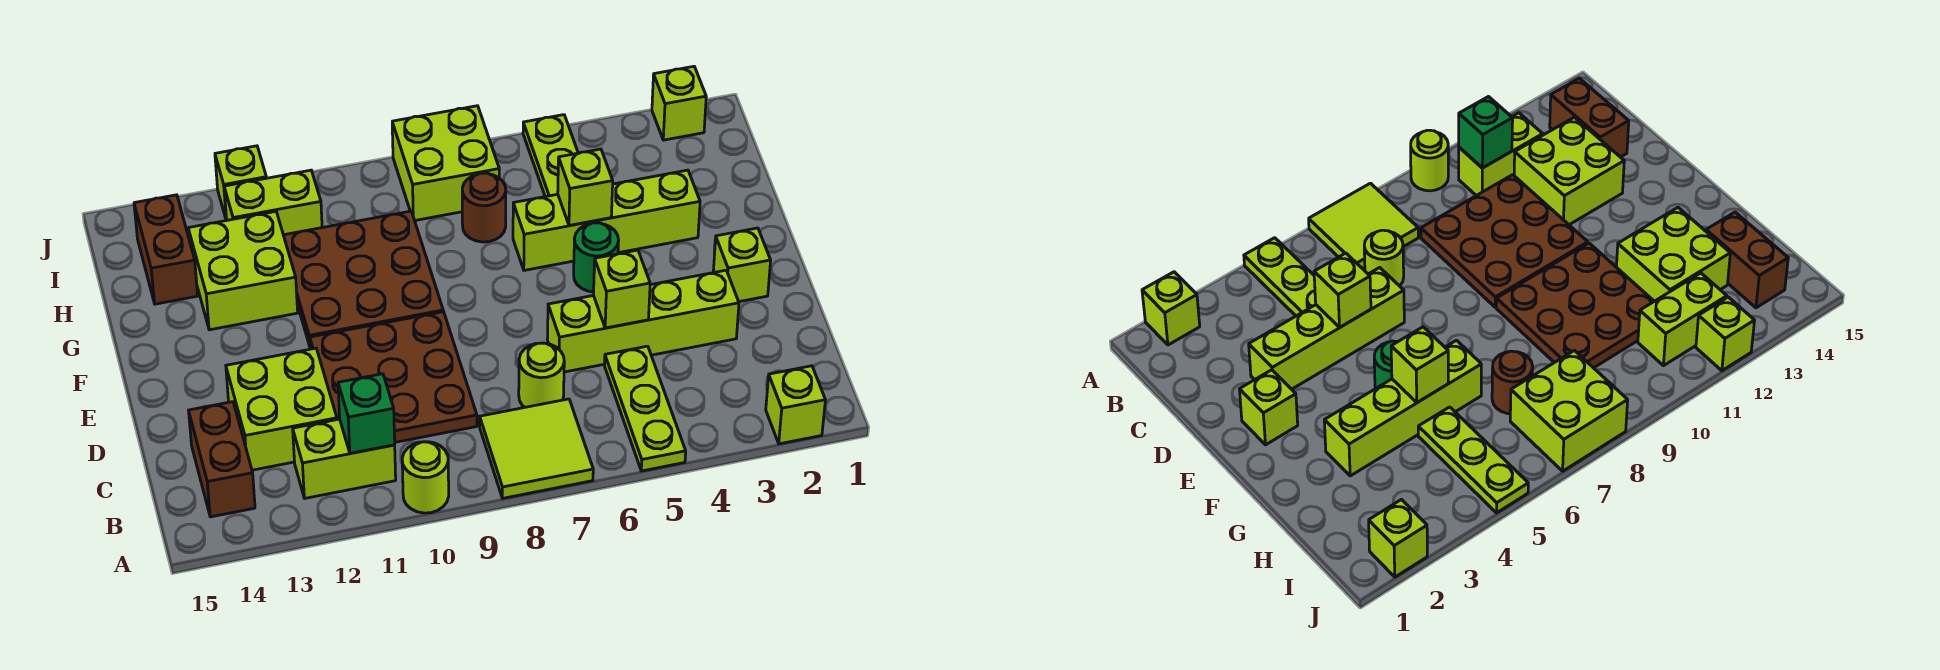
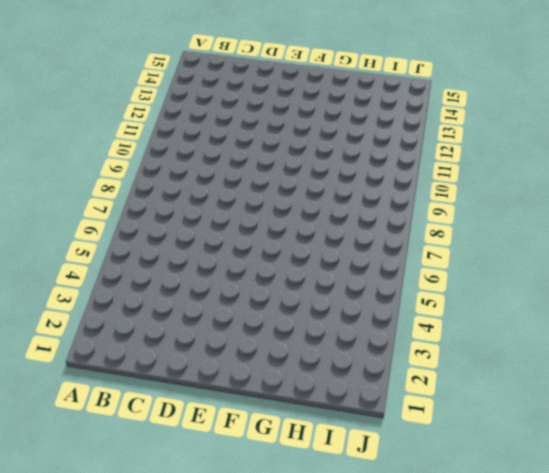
none -> lime brick A2 level 1
none -> lime plate A5:C5 level 1
none -> lime tile A7:B8 level 1

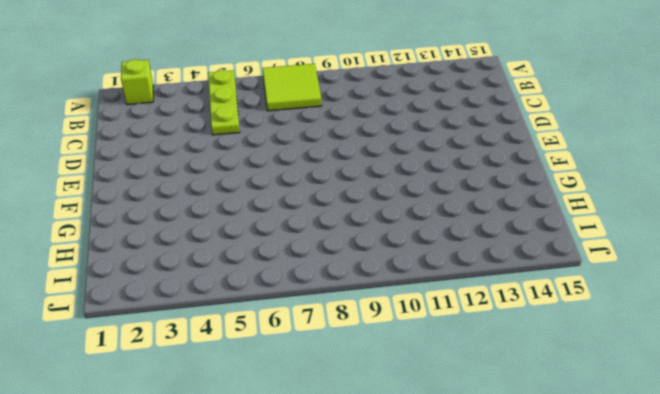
none -> lime round brick A10 level 1
none -> lime brick B11:B12 level 1
none -> brown brick B14:C14 level 1

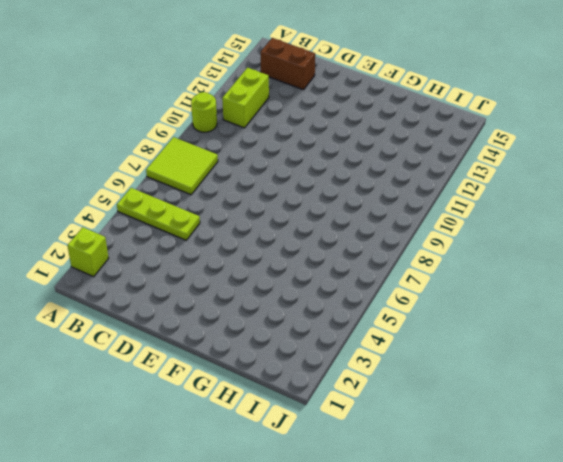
none -> lime round brick C7 level 1
none -> brown plate C9:E11 level 1
none -> lime brick C12:D13 level 1

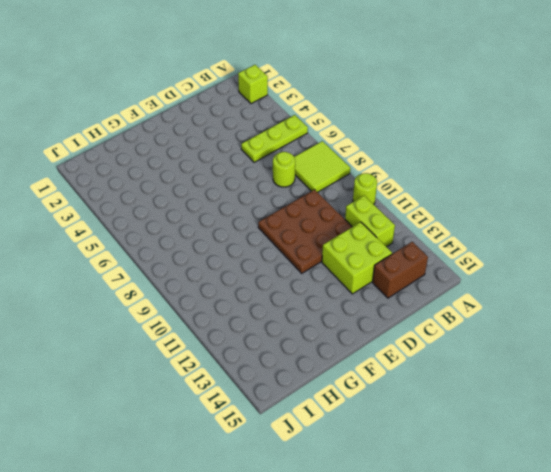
none -> lime brick D3:D6 level 1
none -> lime brick E2 level 1
none -> green round brick F5 level 1

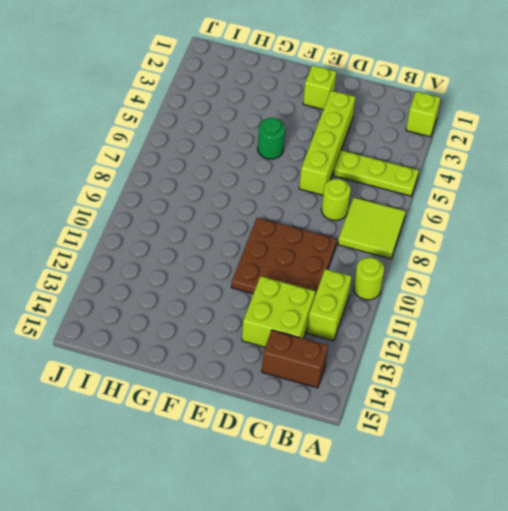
none -> brown plate F9:H11 level 1
none -> lime brick G3:G6 level 1
none -> lime brick G12:H13 level 1

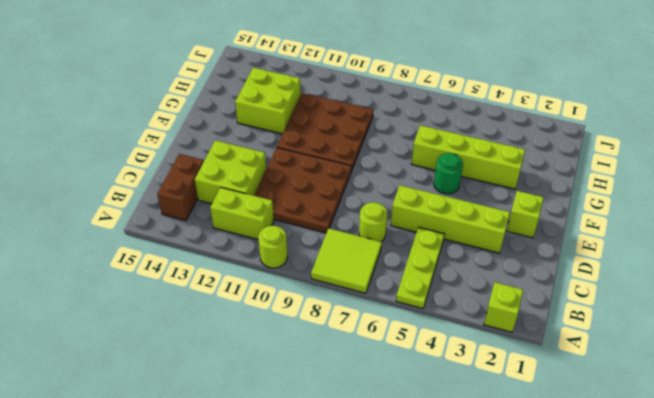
none -> lime plate H5:J5 level 1
none -> brown round brick H7 level 1
none -> brown brick H14:I14 level 1

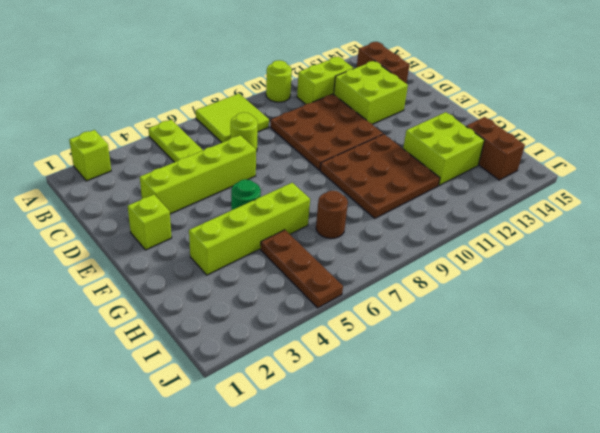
brown plate H5:J5 level 1 -> lime plate H5:J5 level 1
none -> lime brick I7:J8 level 1
none -> lime brick I11:I12 level 1
none -> lime brick J2 level 1

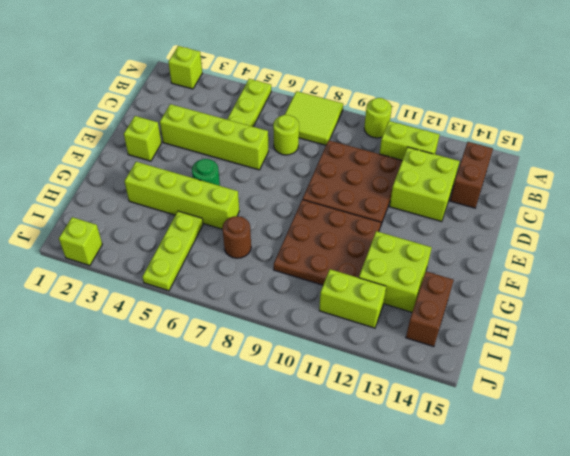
none -> lime brick I7:J8 level 1
none -> lime brick J12 level 1
none -> green brick B11 level 2

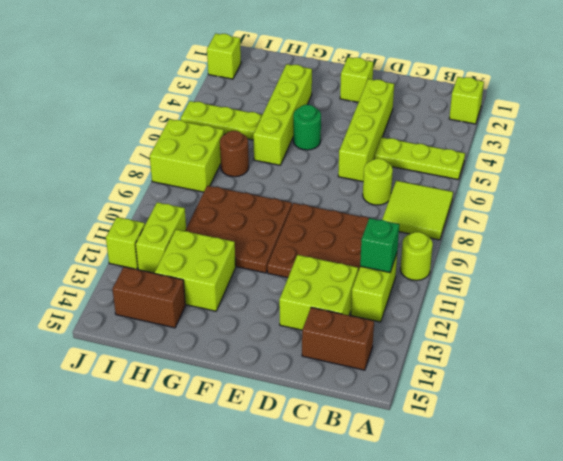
none -> lime brick D5 level 2
none -> lime brick G5 level 2

